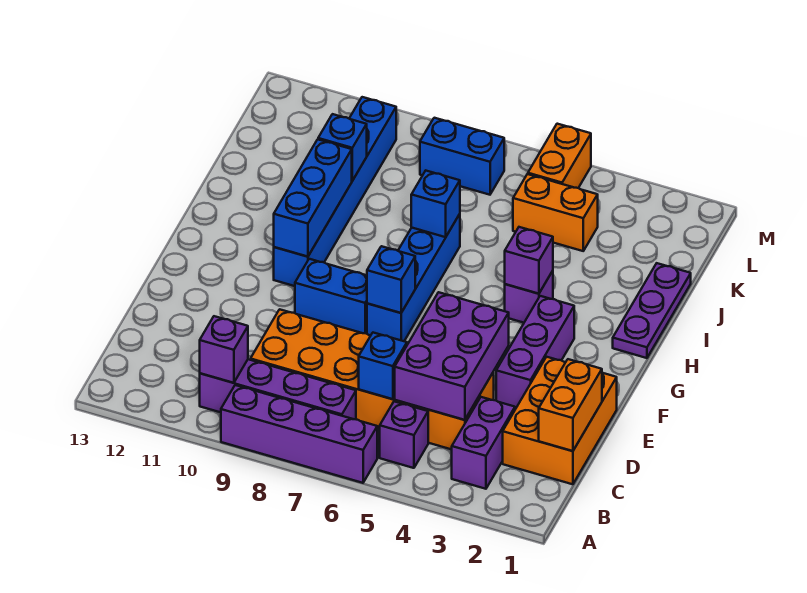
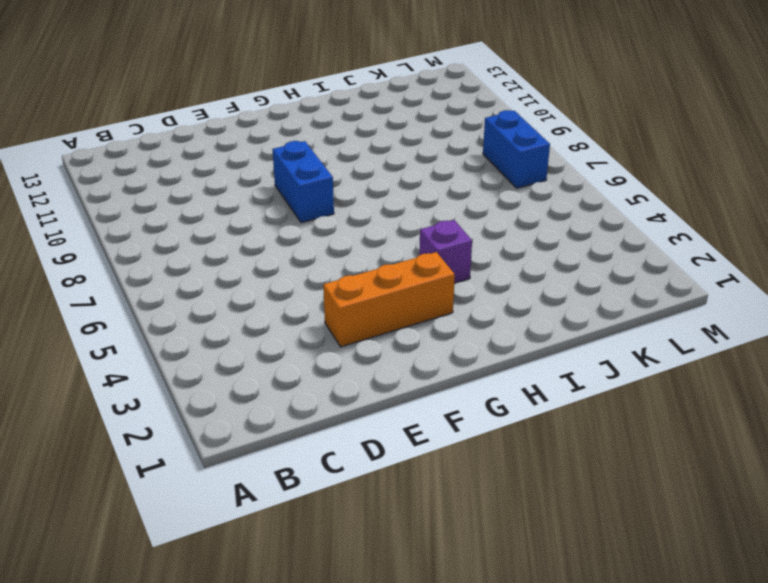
orange brick E3:G3 level 1 -> purple brick E3:G3 level 1
none -> purple brick A6:A9 level 1
none -> purple brick B3:C3 level 1
none -> purple brick B5 level 1

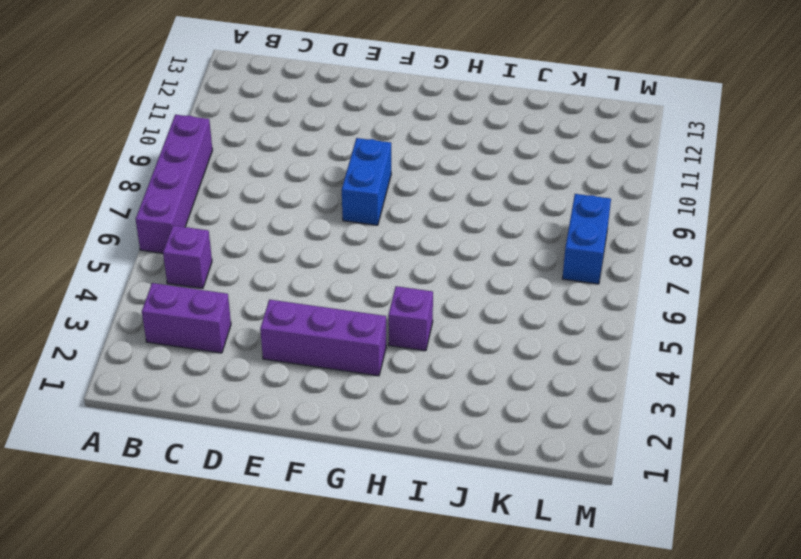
none -> purple brick B7:B10 level 1
none -> orange brick C1:E2 level 1
none -> orange brick C4:D9 level 1

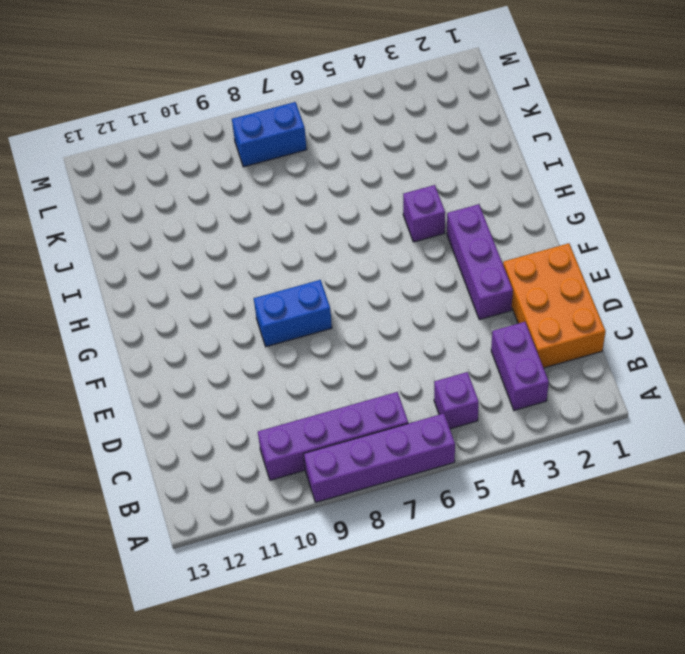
none -> orange brick C4:D9 level 1
none -> blue brick F7:I7 level 1
none -> blue brick G10:L10 level 1

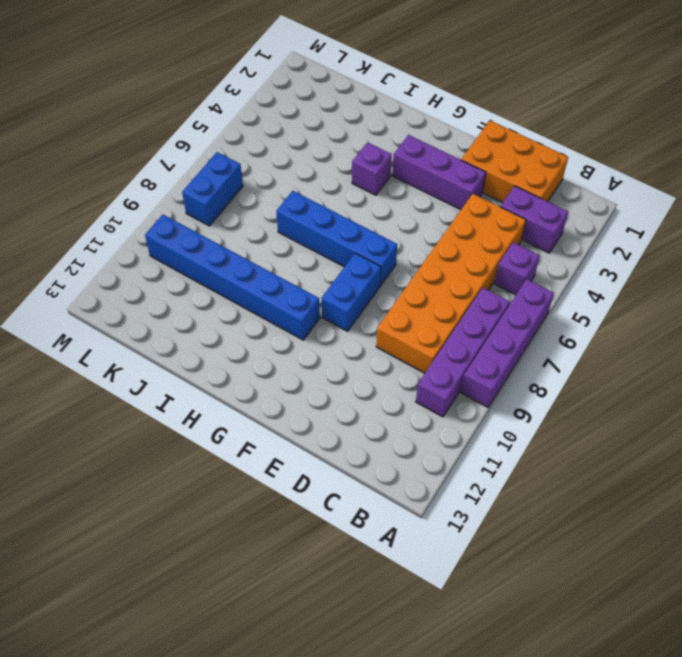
none -> purple plate H1:J1 level 1
none -> orange brick K4:K5 level 1
none -> orange brick L5:M5 level 1

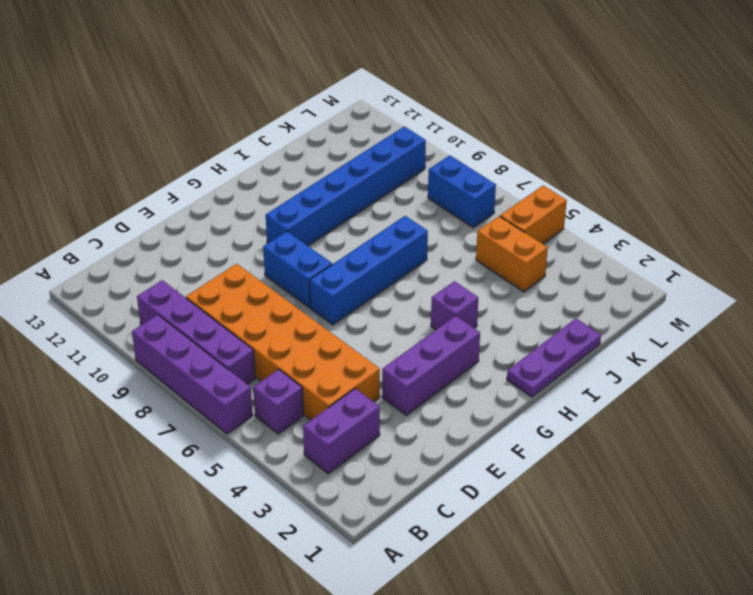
none -> orange brick C1:E2 level 1
none -> purple brick B10 level 2
none -> orange brick C1:D1 level 2

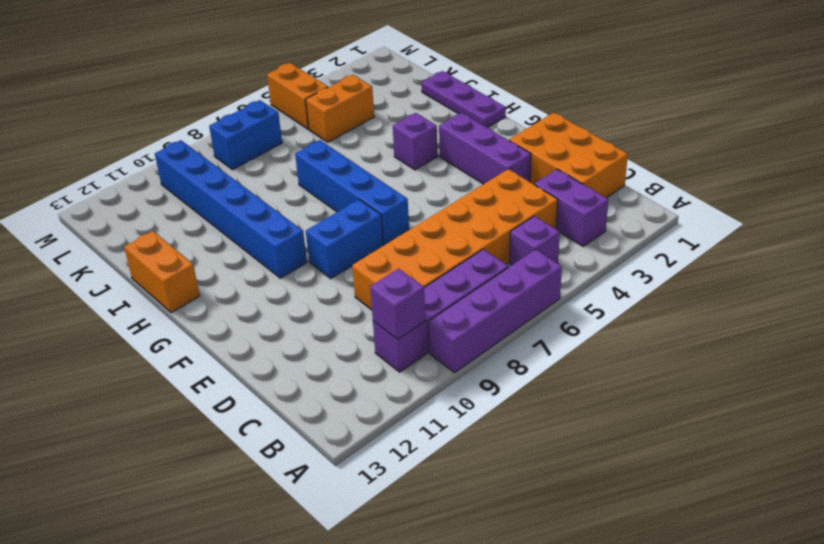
orange brick H13:I13 level 1 -> orange brick C1:D1 level 2
none -> purple brick C4:E5 level 2
none -> blue brick C6 level 2
none -> blue brick F7 level 2

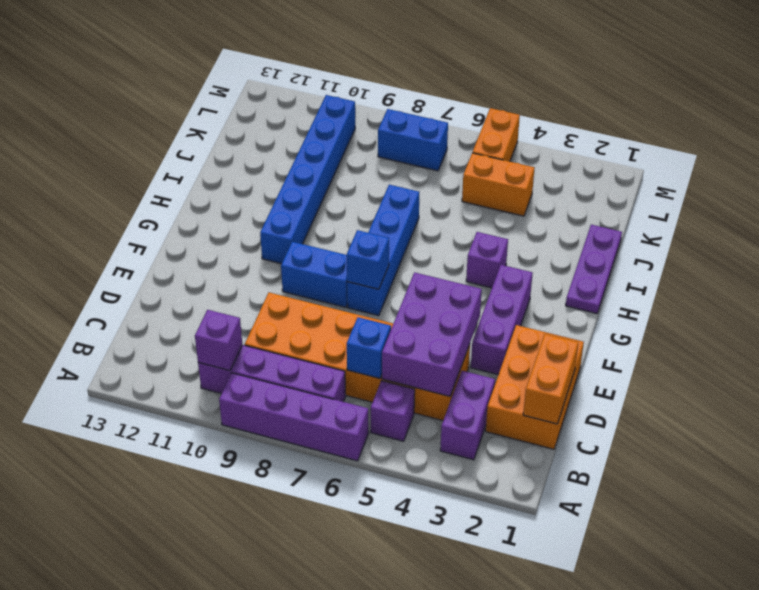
none -> blue brick G10:I10 level 2
none -> purple brick H4 level 2
none -> blue brick I7 level 2

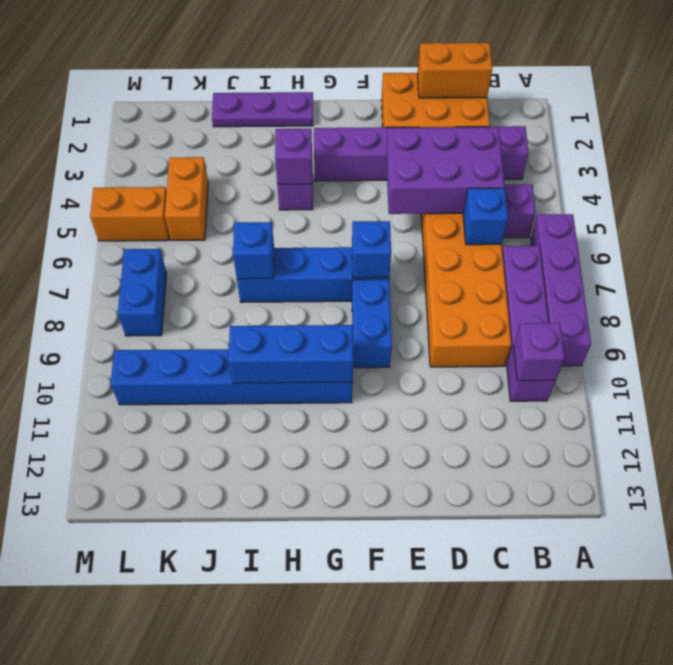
none -> blue brick J10 level 2

